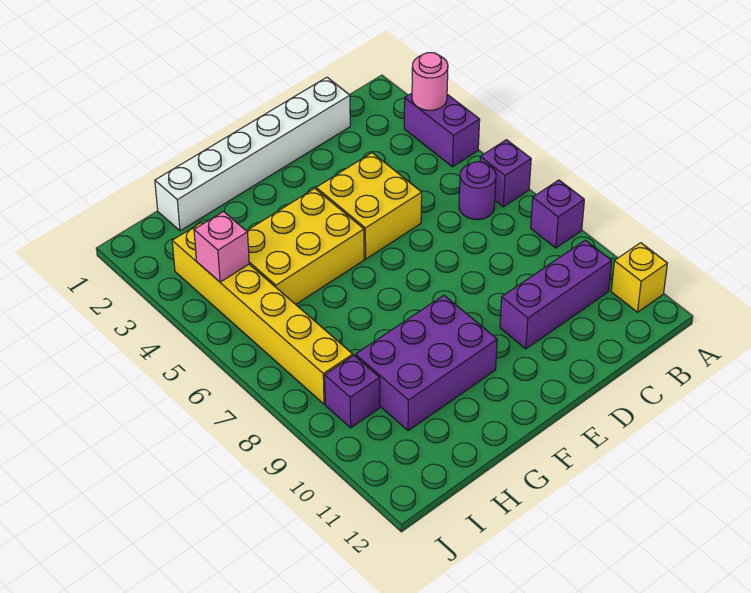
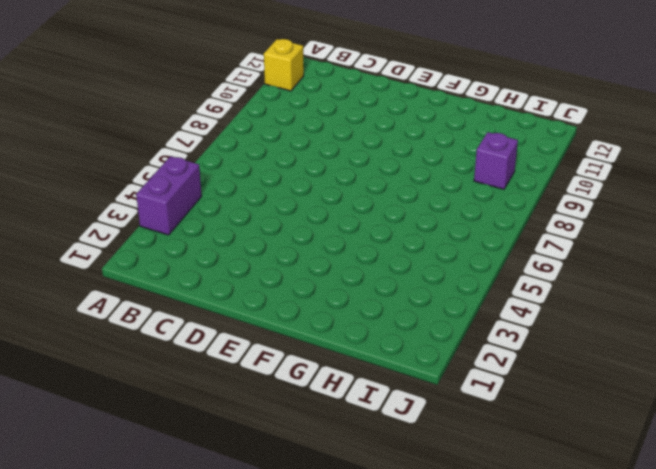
none -> purple brick A6 level 1
none -> purple brick A8 level 1
none -> purple round brick B6 level 1

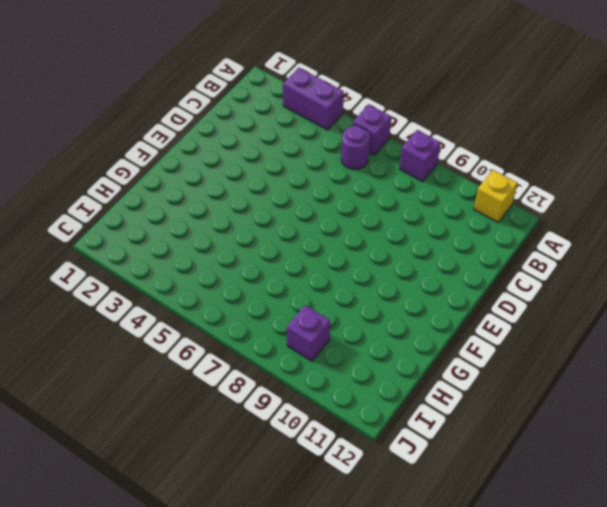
none -> purple brick B10:D10 level 1
none -> white brick C1:H1 level 1
none -> yellow brick D4:E5 level 1

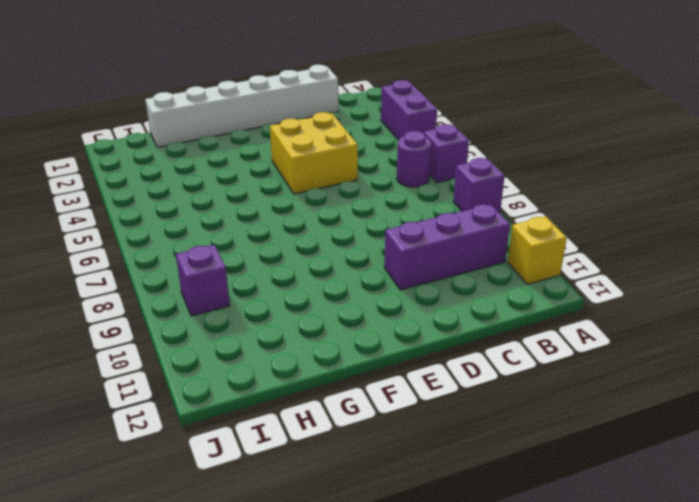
none -> yellow brick F4:H5 level 1
none -> purple brick F9:H10 level 1
none -> yellow brick I3:I8 level 1

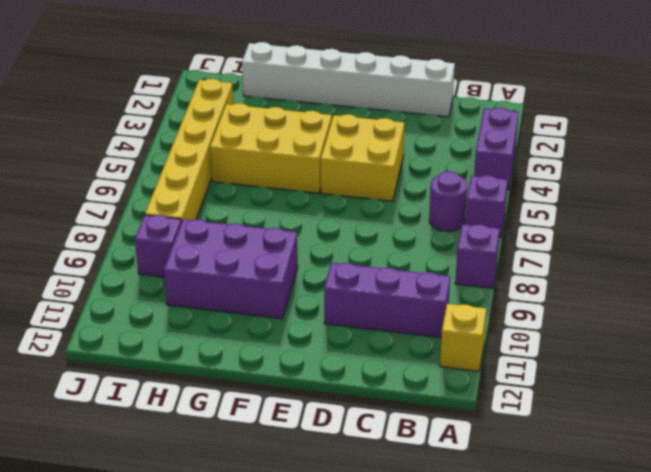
none -> pink round brick A3 level 2
none -> pink brick I4 level 2

